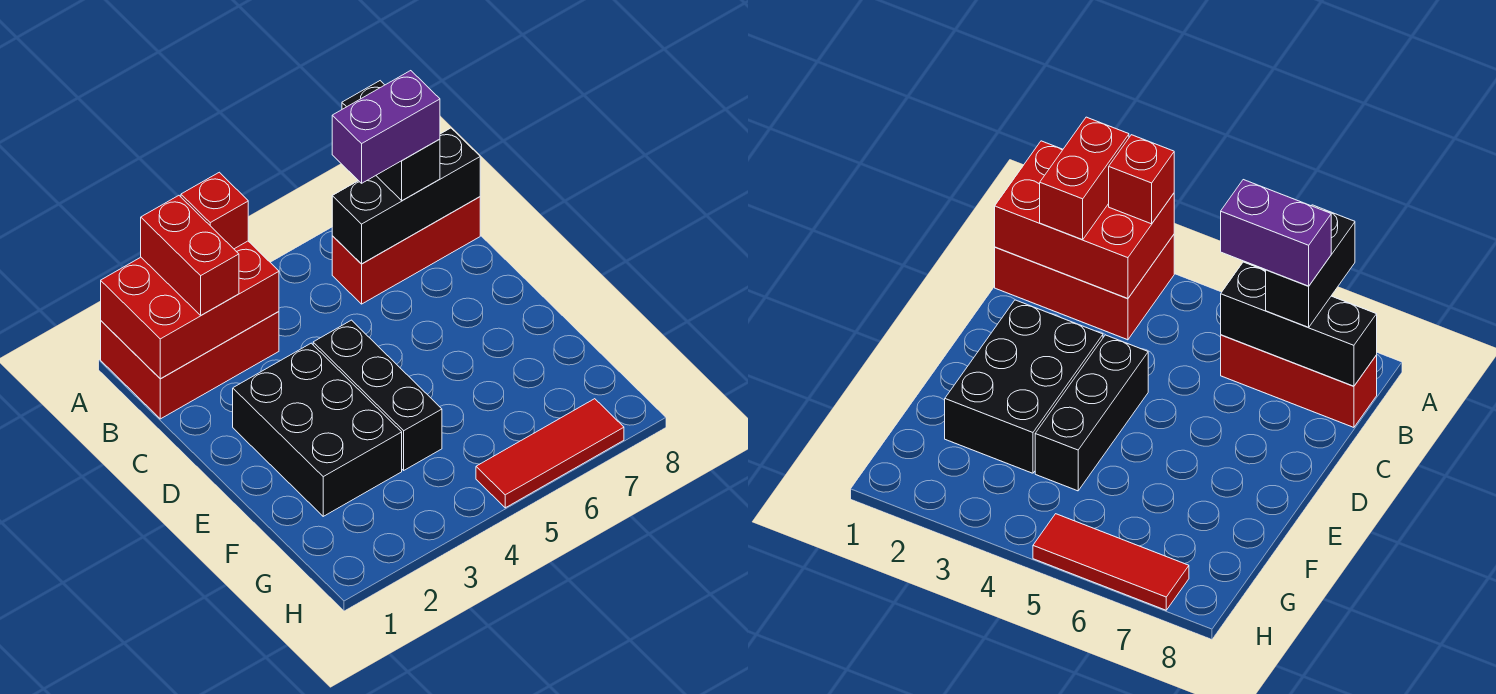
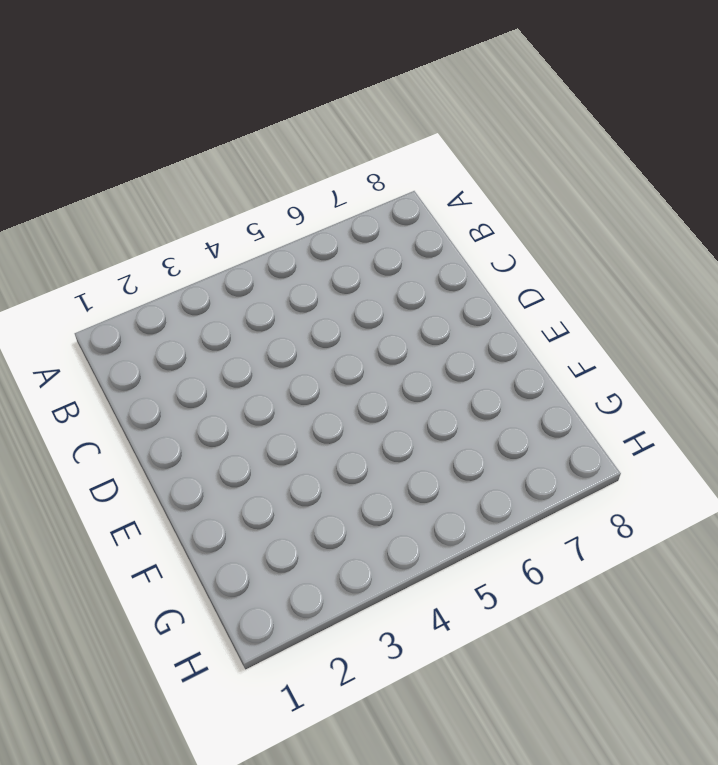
none -> red brick A1:B3 level 1
none -> red brick B6:B8 level 1

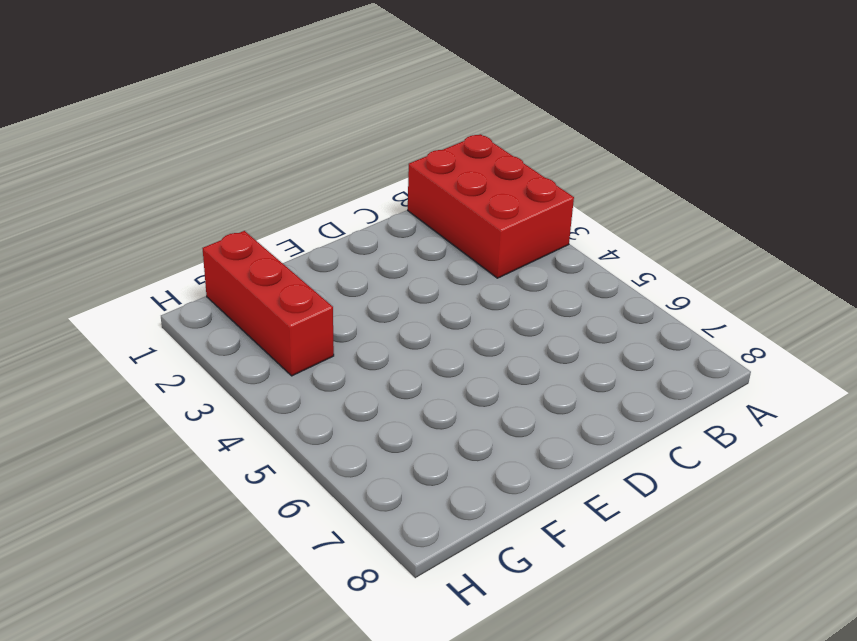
red brick G1:G3 level 1 -> red brick B6:B8 level 1
none -> black brick D2:F3 level 1
none -> black brick D4:F4 level 1

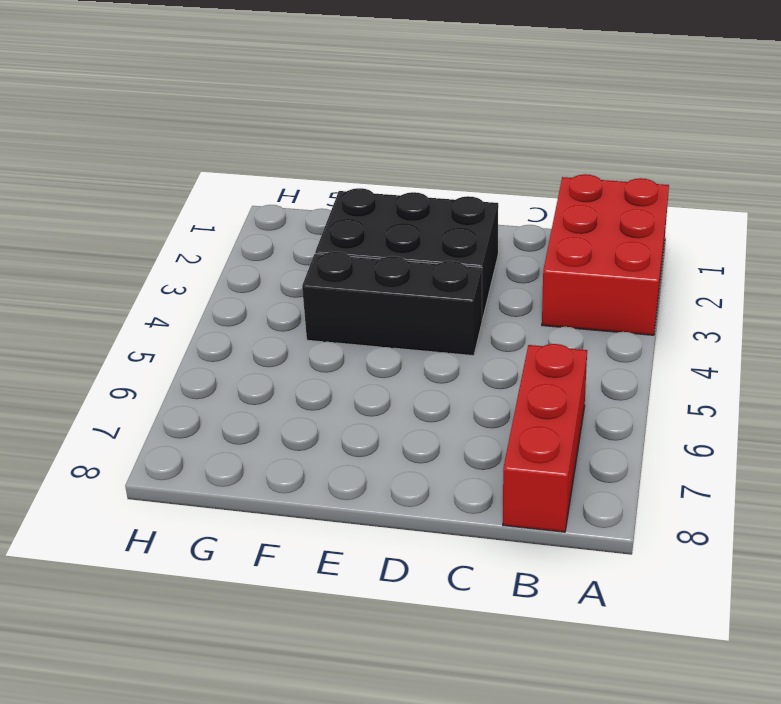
none -> red tile H5:H7 level 1
none -> red brick A1:B3 level 2

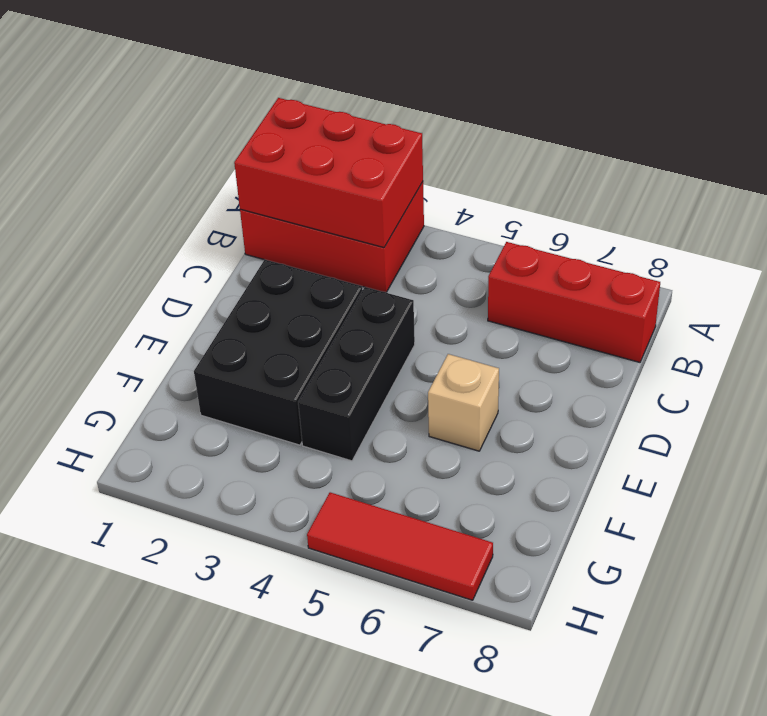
tan brick E6 level 1 -> none
none -> black brick B6:B8 level 2
none -> red brick A2:B2 level 3

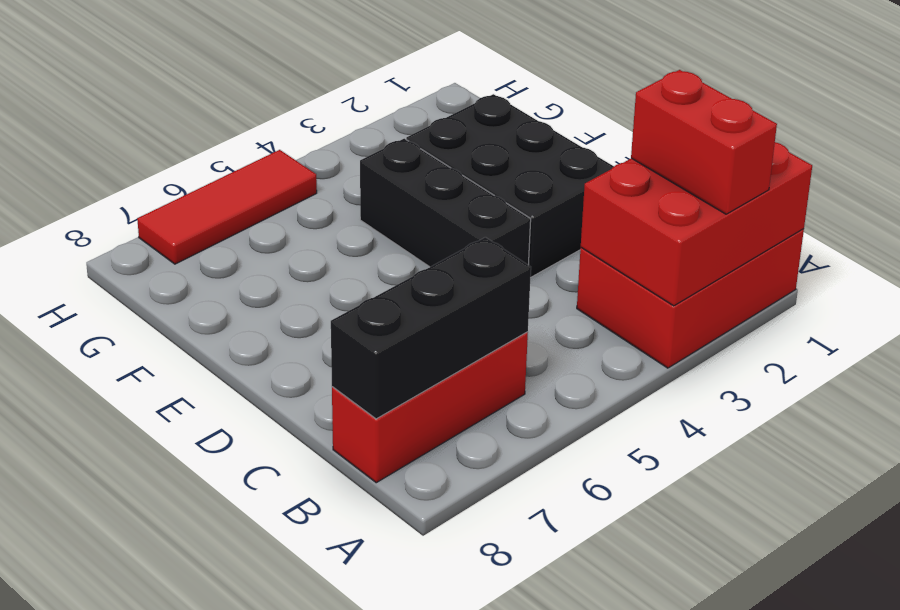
none -> red brick A3 level 3
none -> black brick A7:B7 level 3

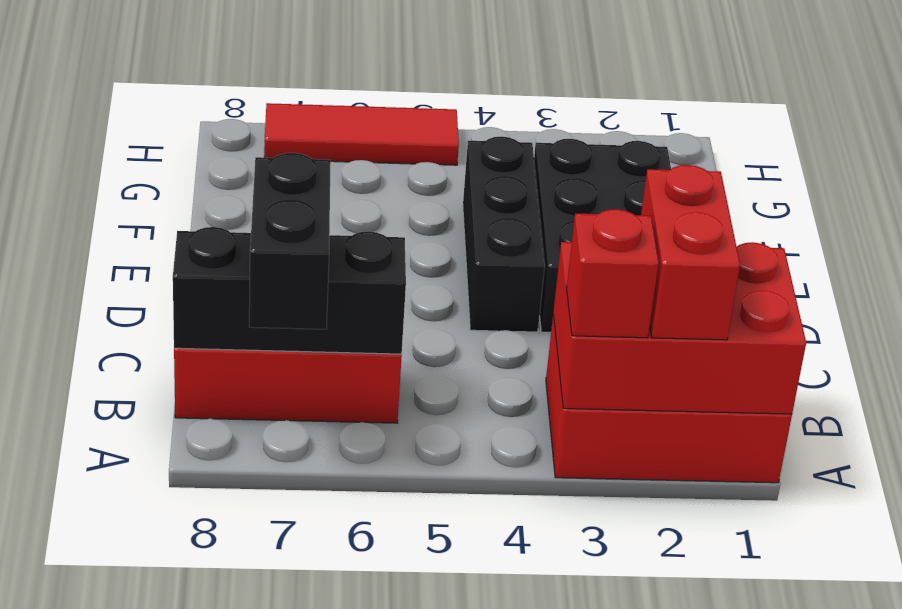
none -> purple brick B6:B7 level 4

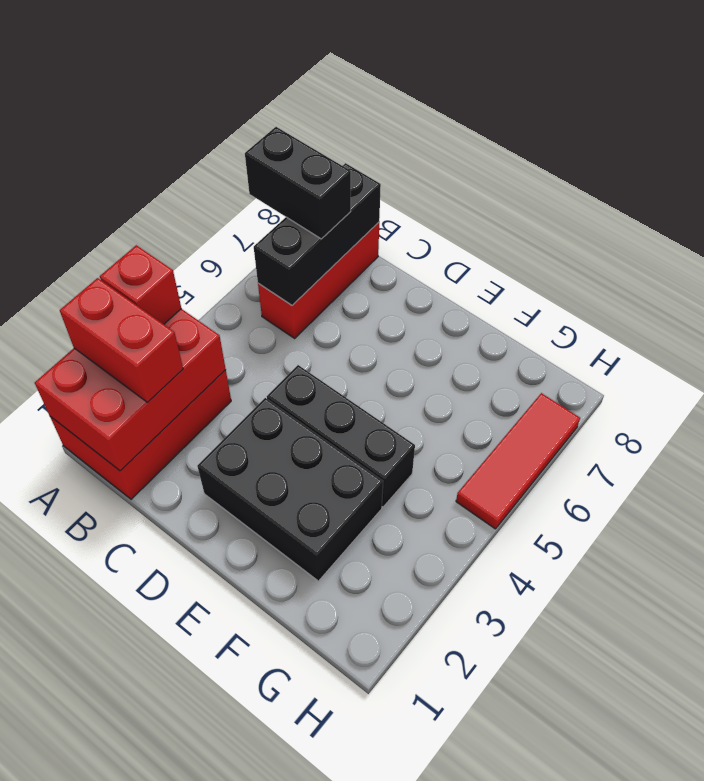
none -> purple brick B6:B7 level 4

